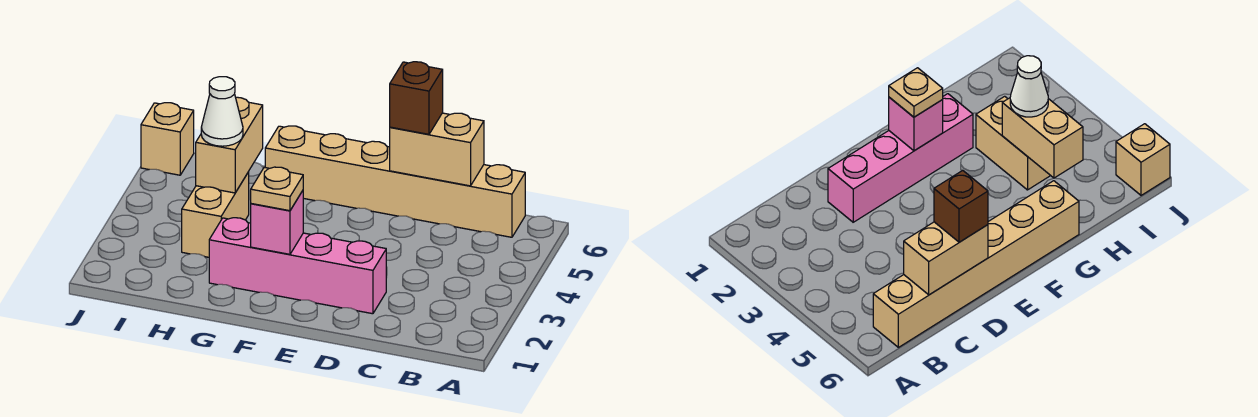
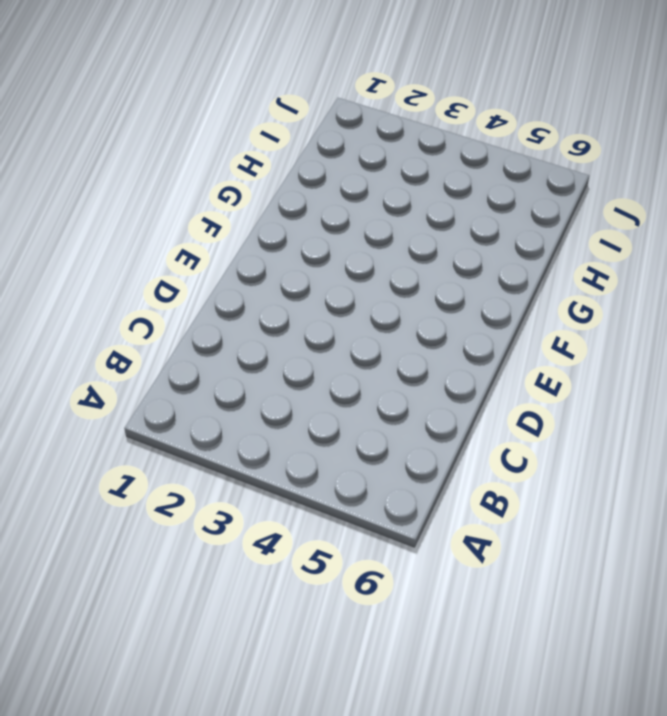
none -> tan brick B6:G6 level 1
none -> pink brick D2:G2 level 1

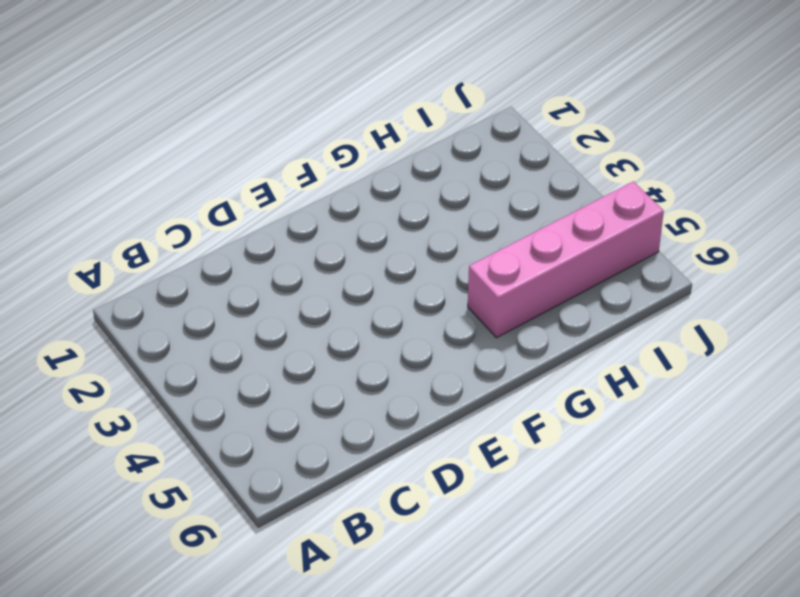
pink brick G5:J5 level 1 -> pink brick D2:G2 level 1
none -> tan brick B6:G6 level 1
none -> tan brick H3:H4 level 1

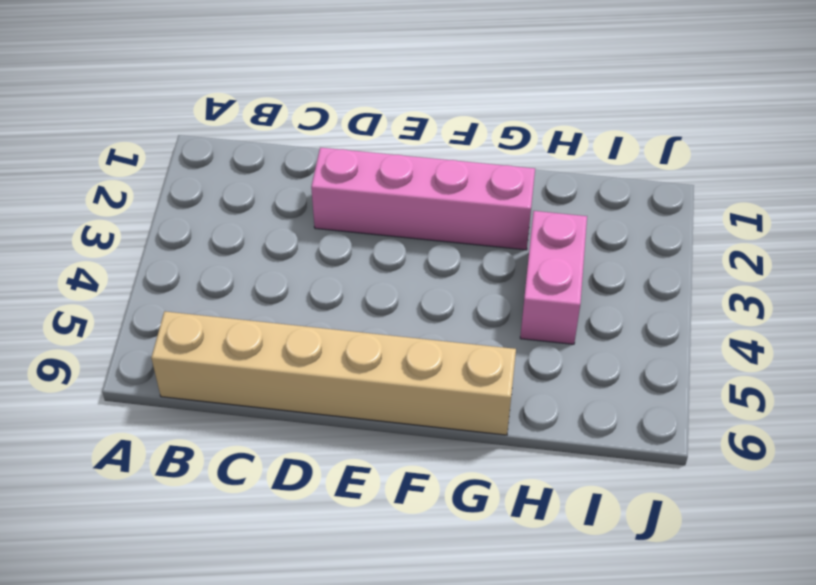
pink brick H3:H4 level 1 -> tan brick H3:H4 level 1
none -> tan brick J6 level 1
none -> tan brick C6:D6 level 2

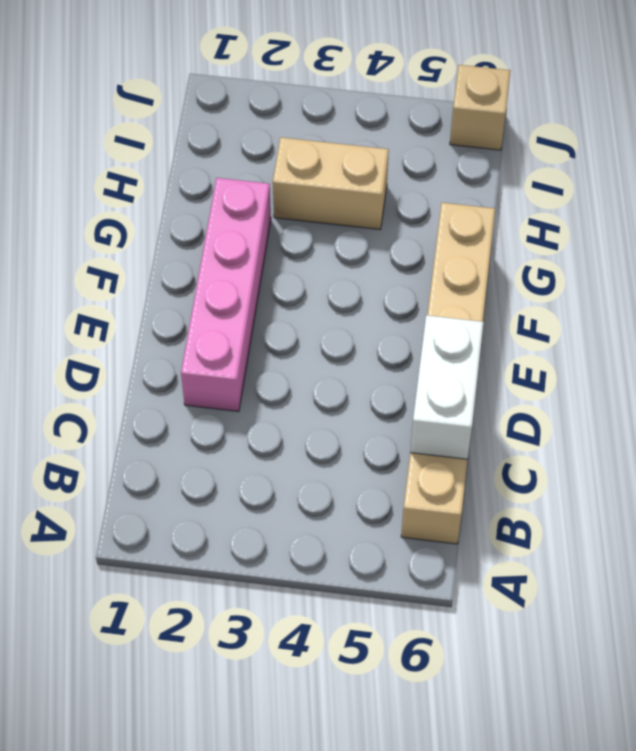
white brick C6:D6 level 2 -> tan brick C6:D6 level 2
none -> pink brick F2 level 2
none -> tan brick H4:H5 level 2

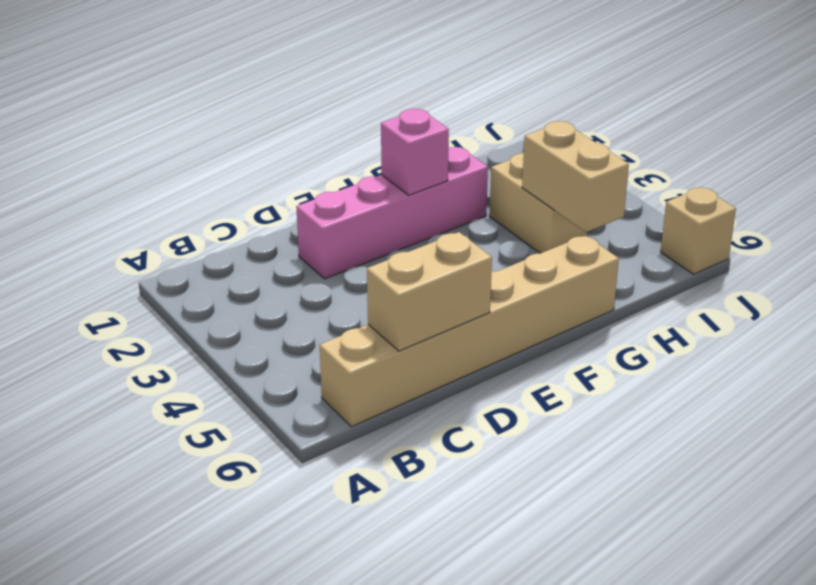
none -> brown brick D6 level 3
none -> tan plate F2 level 3

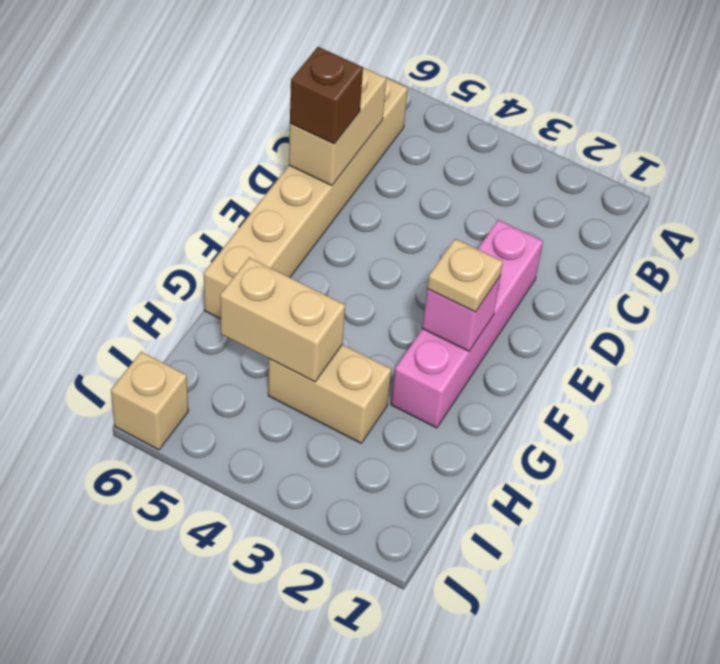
none -> white cone H4 level 3

